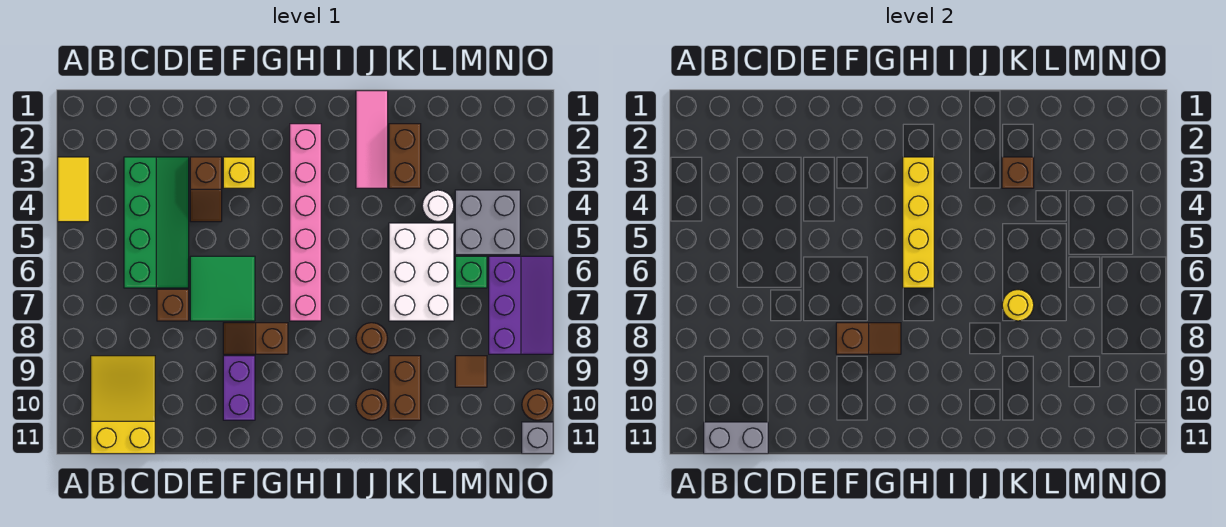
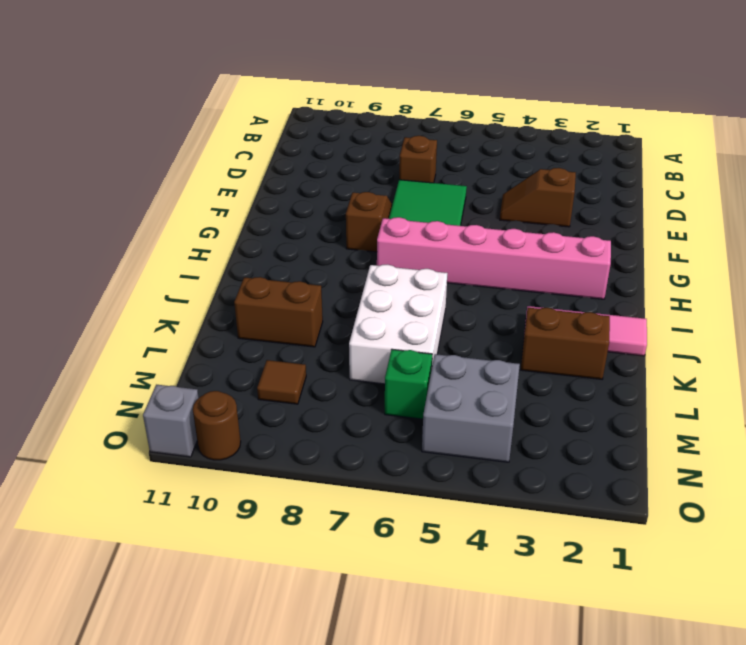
white brick J6:L7 level 1 -> white brick K5:L7 level 1
none -> yellow tile A3:A4 level 1
none -> yellow slope B9:C11 level 1 top 11
none -> green slope C3:D6 level 1 top C

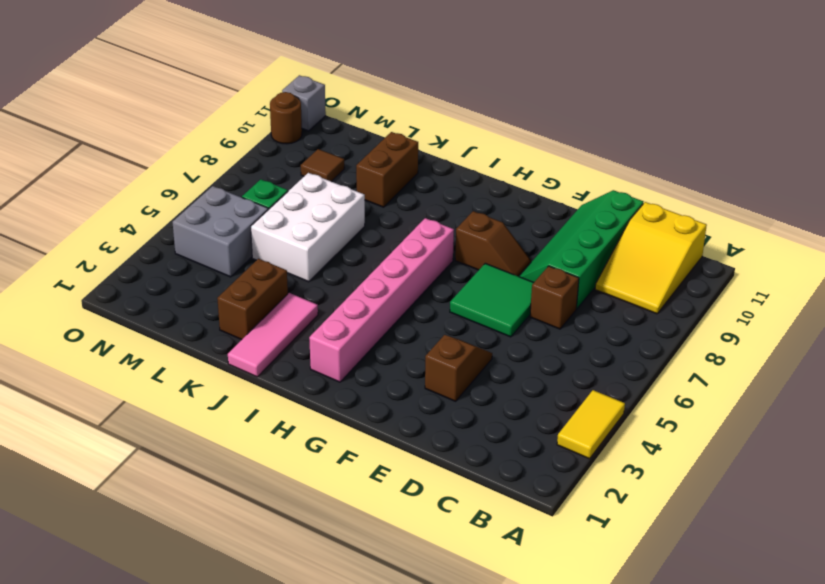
green slope D8:E11 level 1 top D -> green slope C3:D6 level 1 top C
none -> yellow brick F3 level 1
none -> purple brick F9:F10 level 1
none -> brown round brick J8 level 1

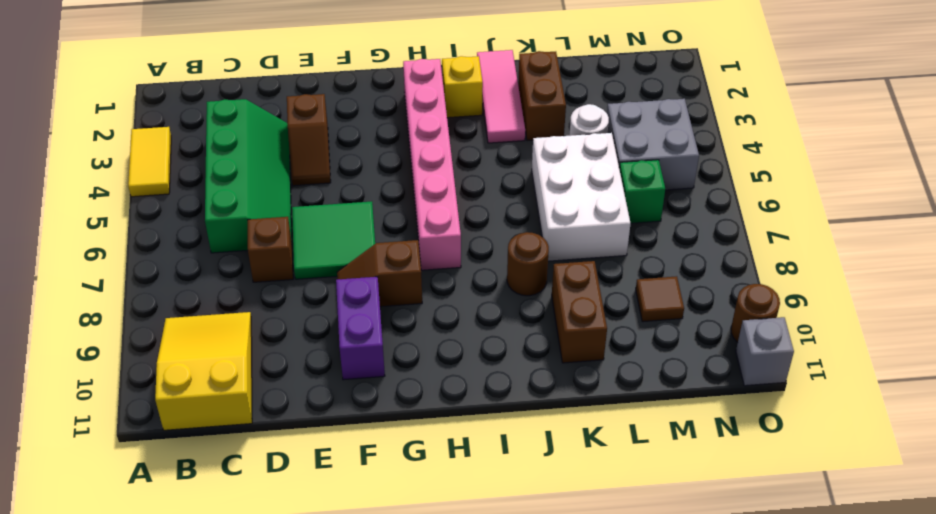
yellow brick I2 level 1 -> yellow brick F3 level 1
none -> brown round brick J10 level 1
none -> purple slope N6:O8 level 1 top N
none -> grey brick B11:C11 level 2

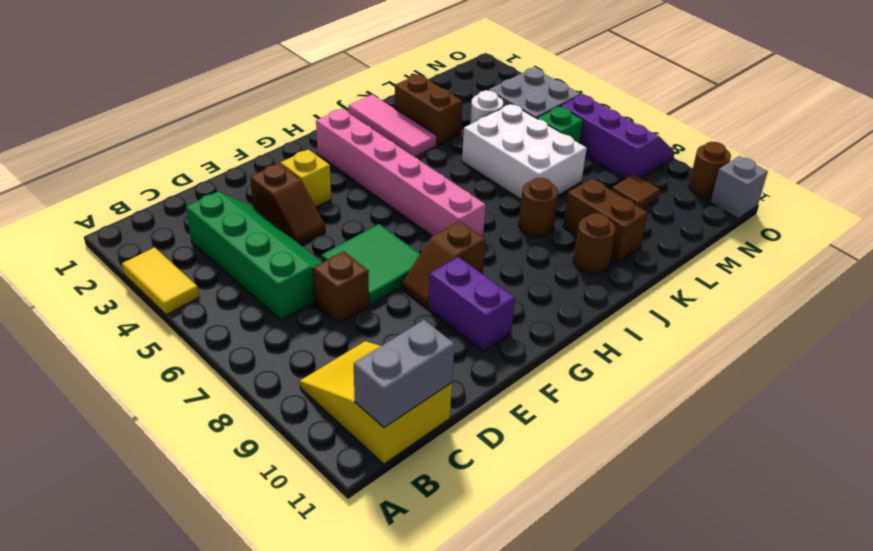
none -> brown slope F8:G8 level 2 top F
none -> yellow brick H3:H6 level 2
none -> brown brick K3 level 2

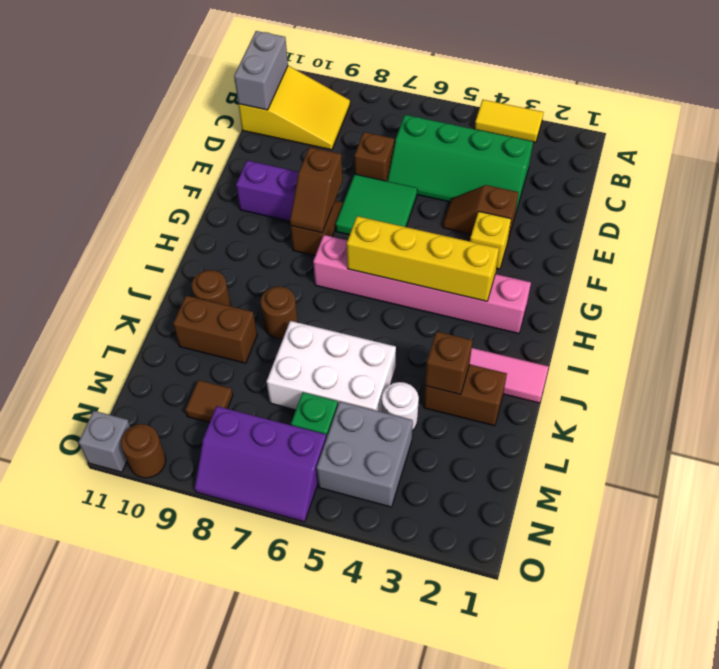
none -> yellow round brick K7 level 2

